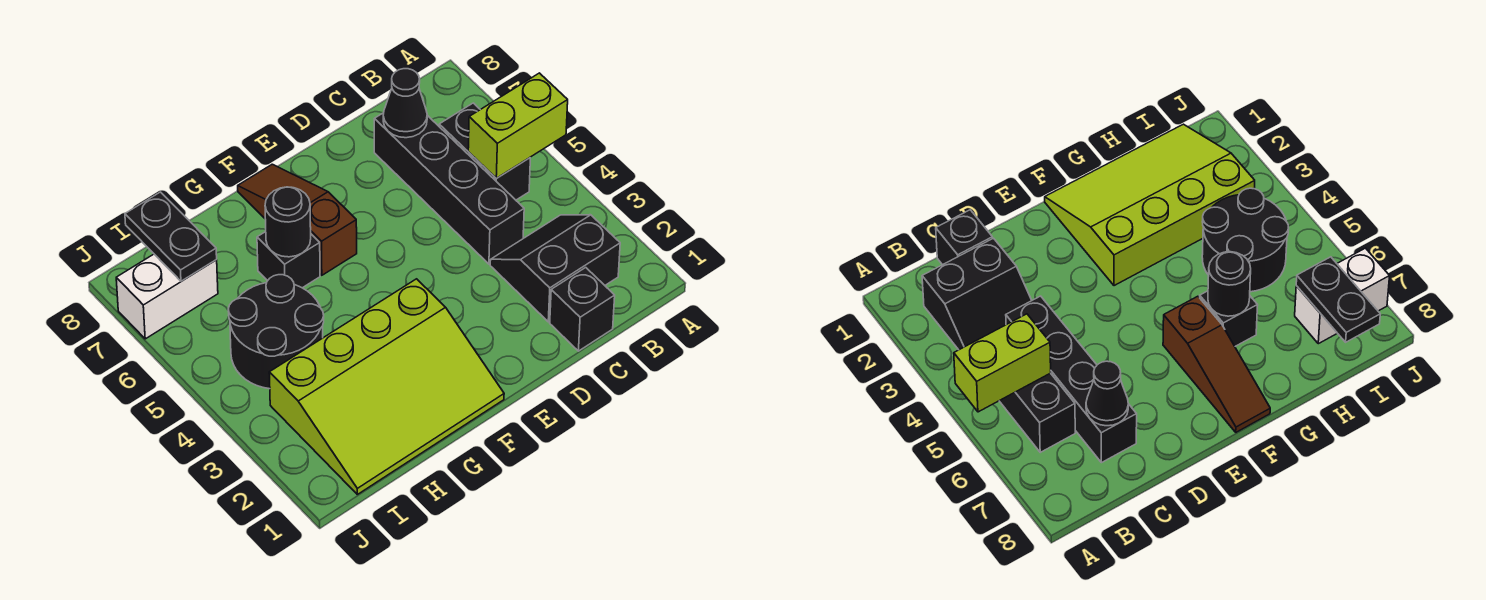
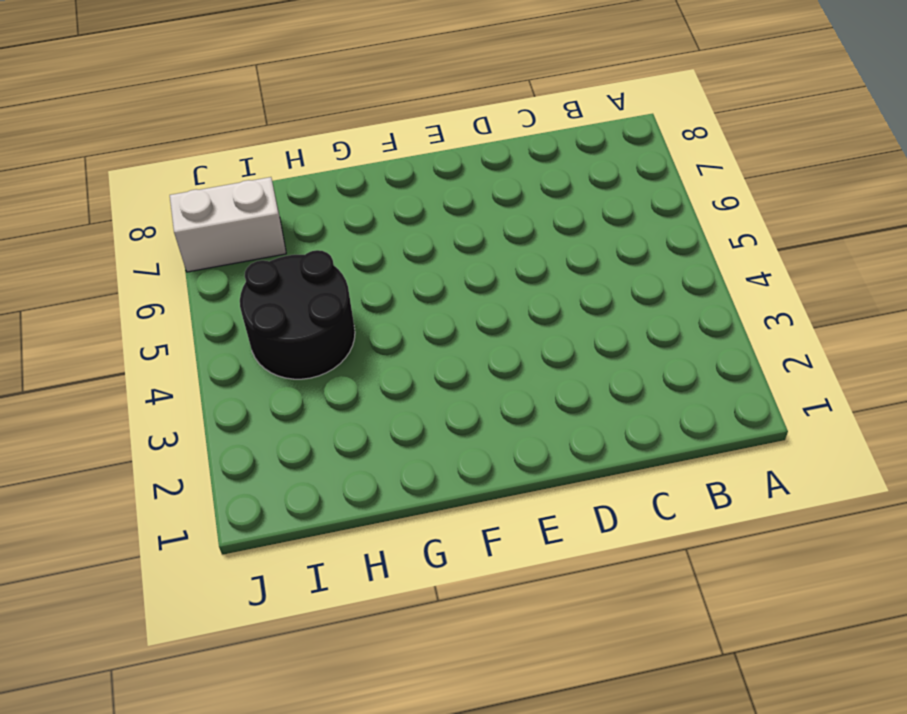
none -> black slope B2:C3 level 1 top 2
none -> black brick B5:B6 level 1
none -> black brick C1 level 1

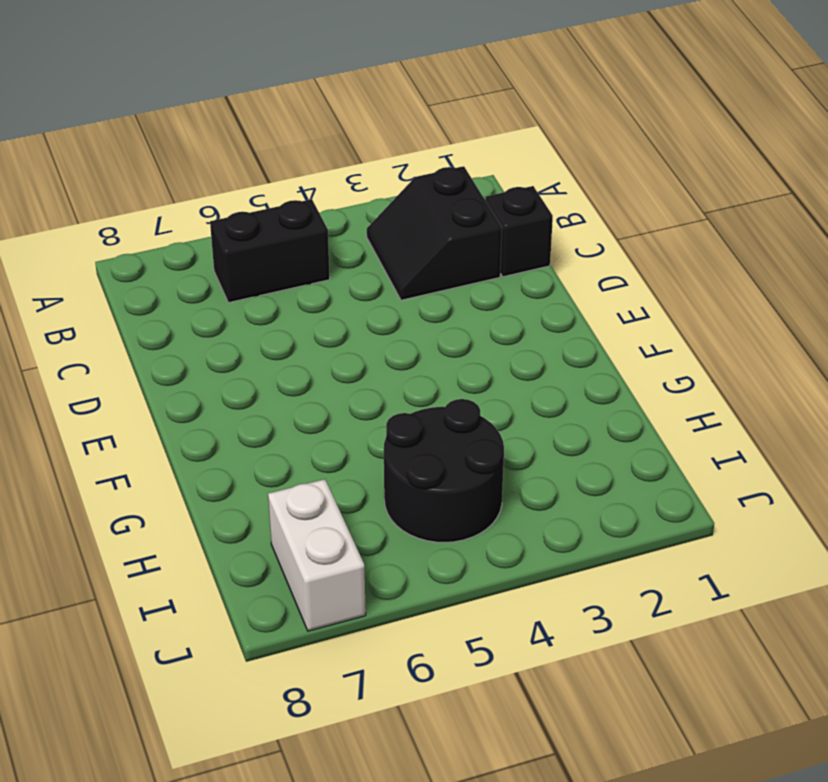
none -> black brick C4:C7 level 1
none -> lime slope F1:I3 level 1 top 3
none -> brown slope F6:F8 level 1 top 6

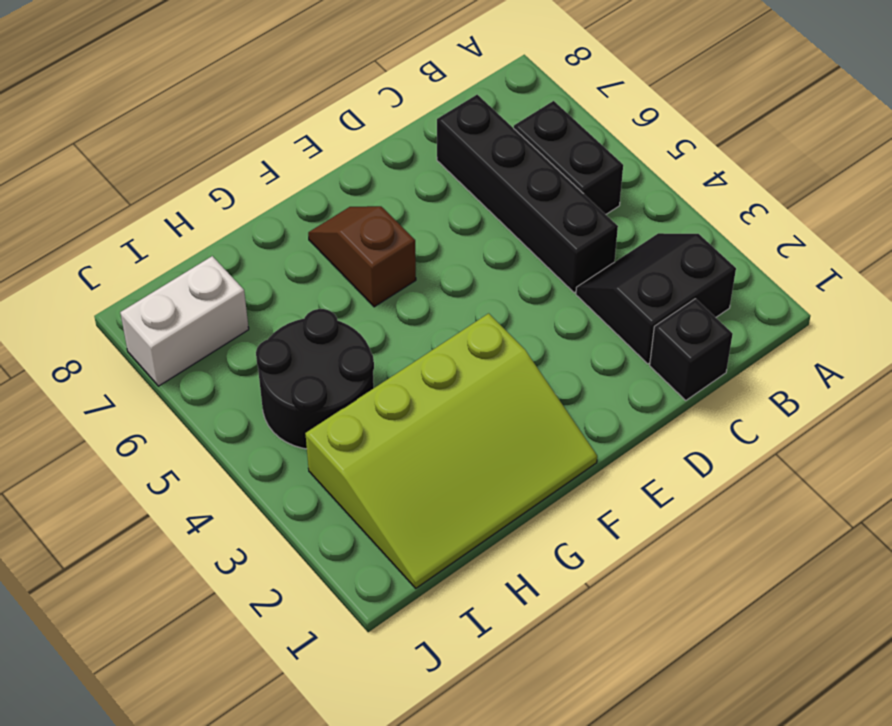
brown slope F6:F7 level 1 top 6 -> brown slope F6:F8 level 1 top 6
none -> black brick G6 level 1
none -> lime brick A5:B5 level 2
none -> black cone C7 level 2

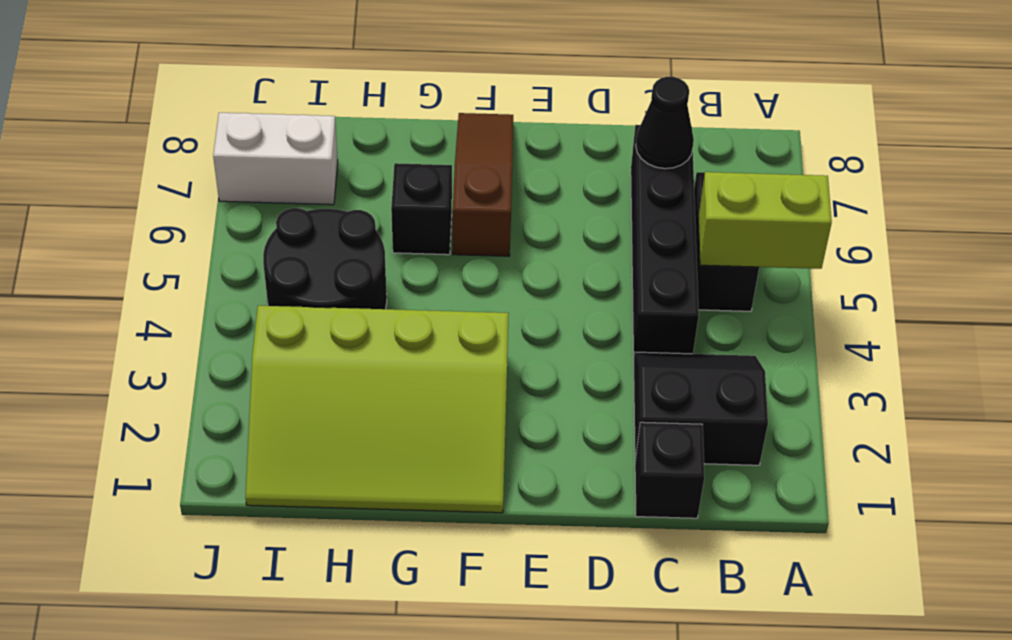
none -> black round brick G6 level 2
none -> black plate I7:I8 level 2

